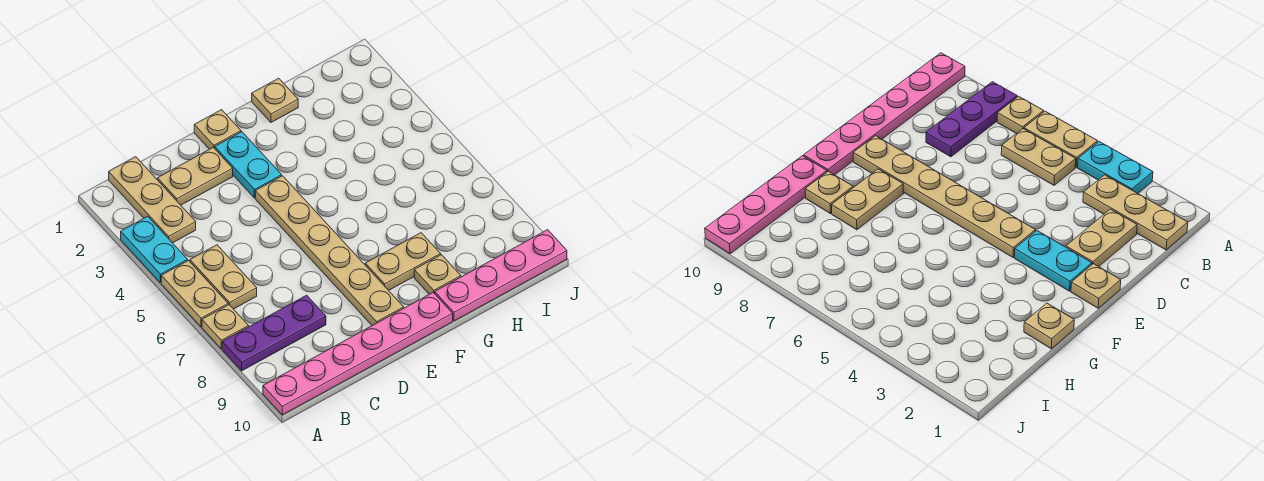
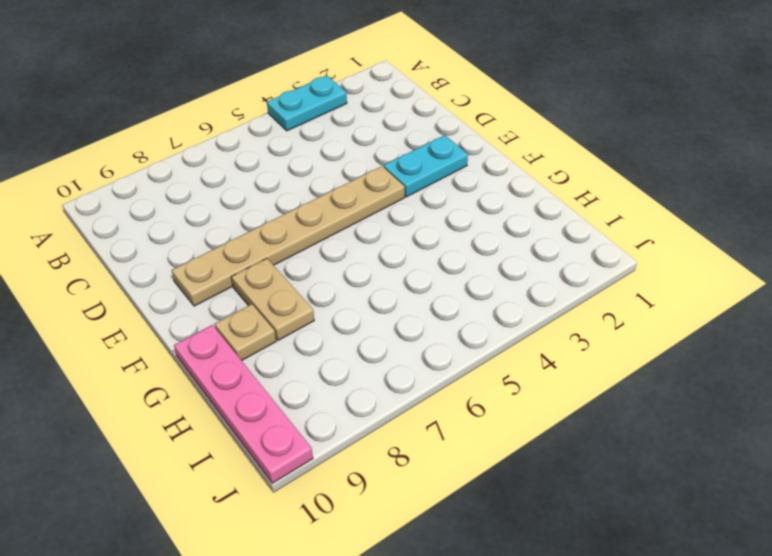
none -> tan plate A5:A6 level 1
none -> tan plate A7 level 1
none -> purple plate A8:C8 level 1

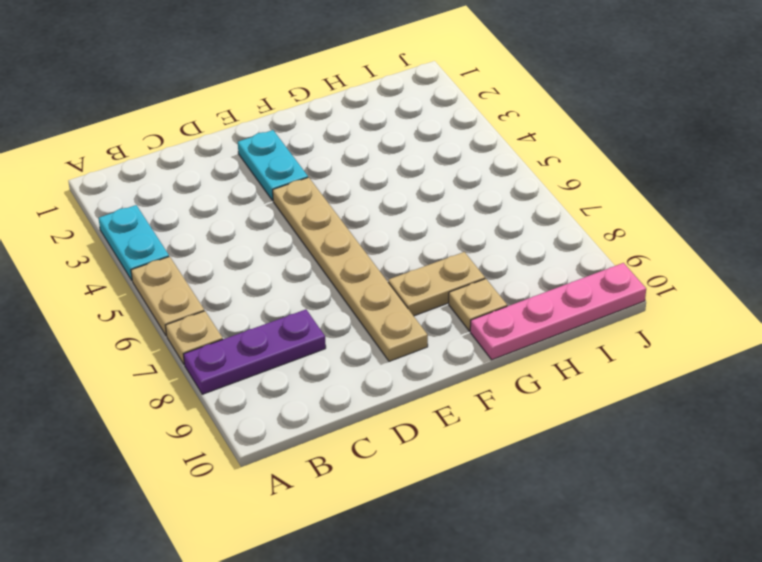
none -> pink plate A10:F10 level 1
none -> tan plate B1:B3 level 1
none -> tan plate B5:B6 level 1

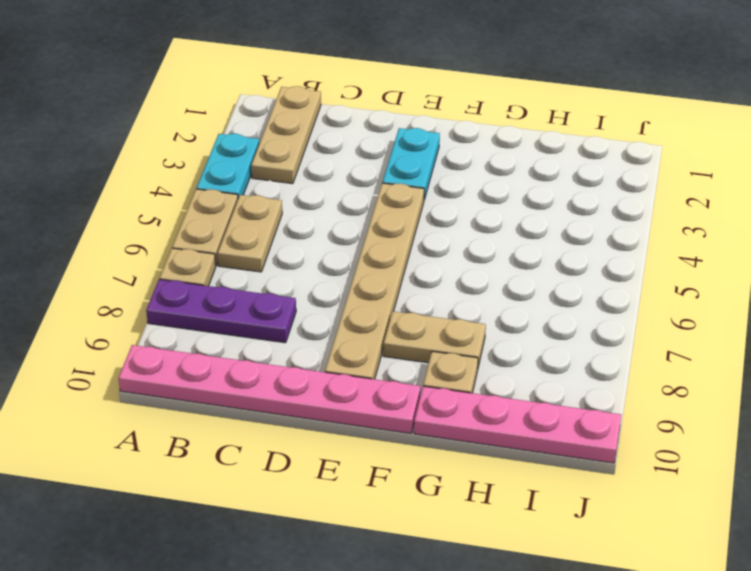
none -> tan plate C2:D2 level 1
none -> tan plate E1 level 1
none -> tan plate G1 level 1

